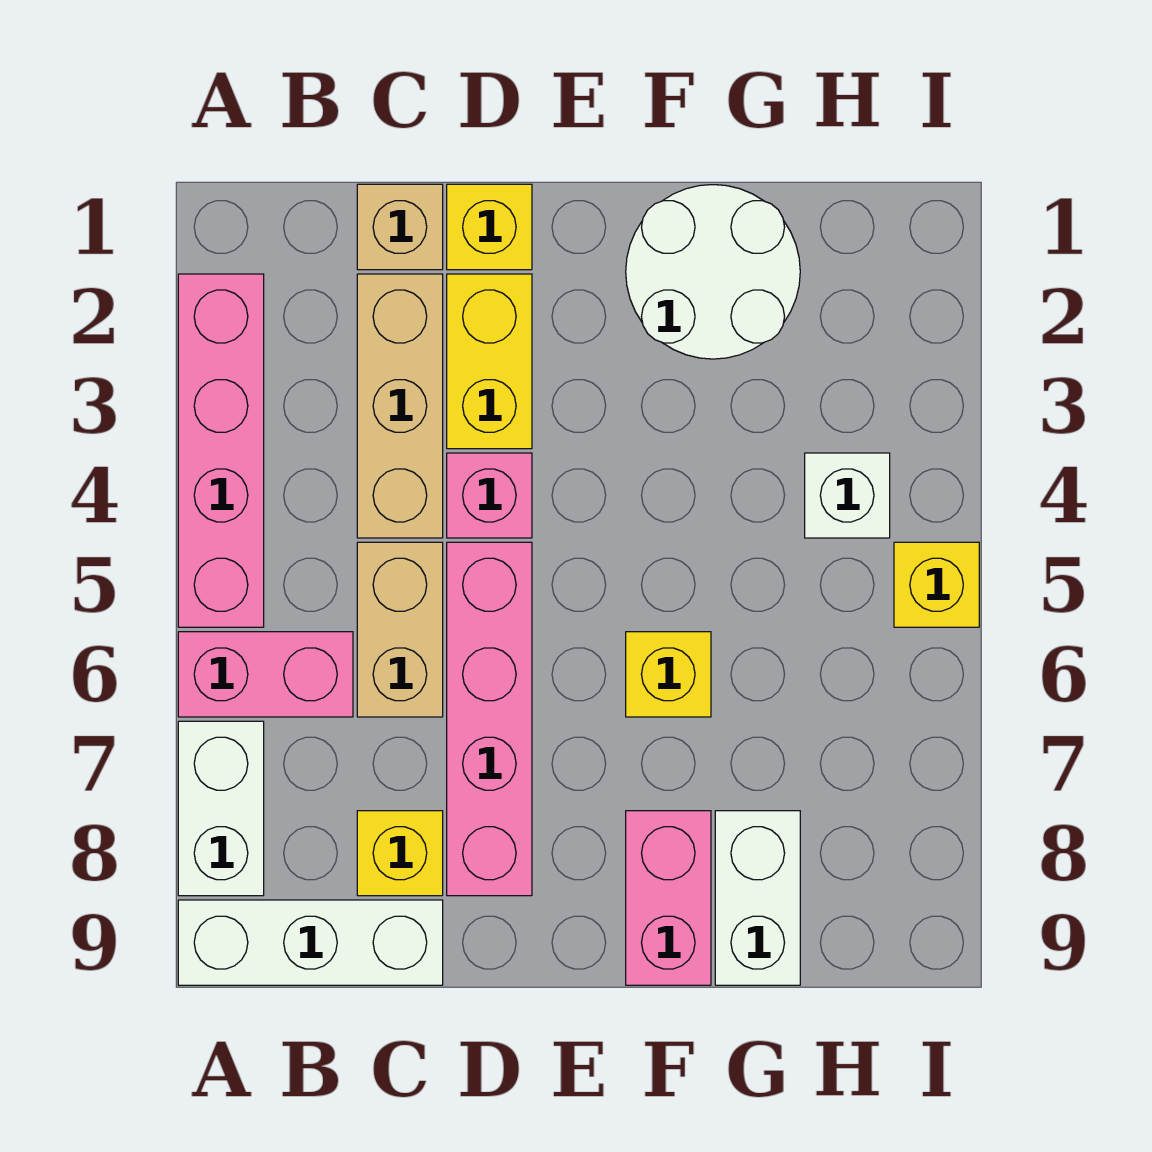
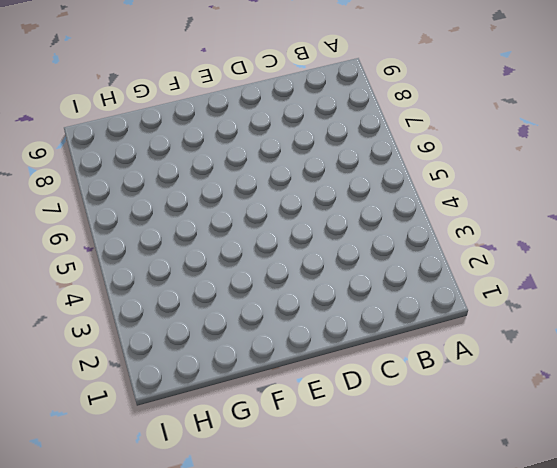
none -> pink brick A2:A5 level 1
none -> pink brick A6:B6 level 1
none -> white brick A7:A8 level 1

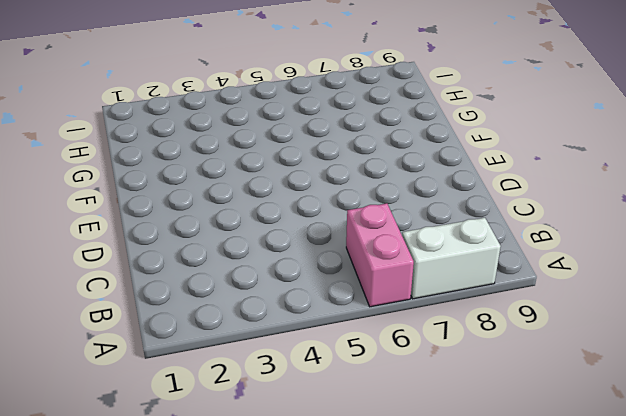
none -> pink brick A2:A5 level 1
none -> white brick A9:C9 level 1
none -> tan brick C1 level 1

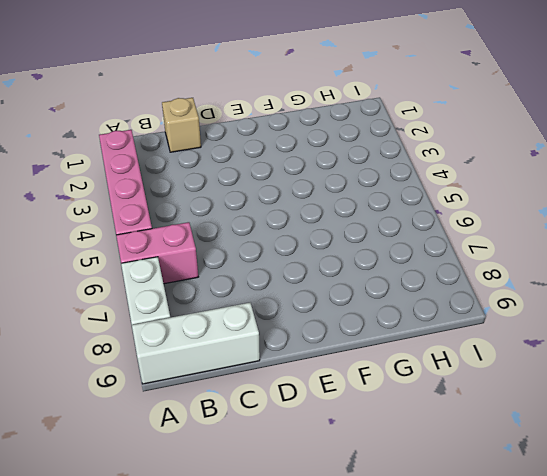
none -> tan brick C2:C4 level 1
none -> tan brick C5:C6 level 1
none -> yellow brick C8 level 1

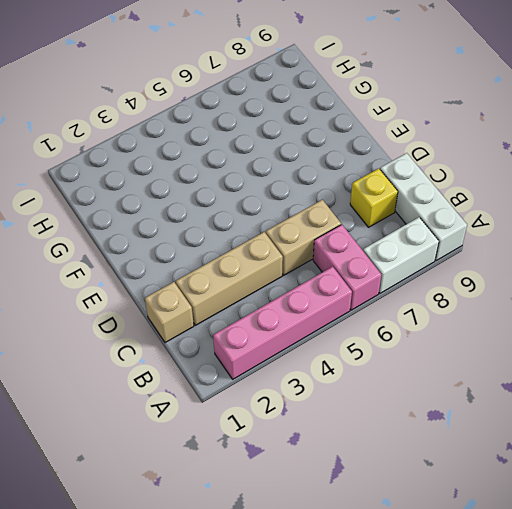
none -> yellow brick D1 level 1
none -> yellow brick D2:D3 level 1
none -> pink brick D4 level 1

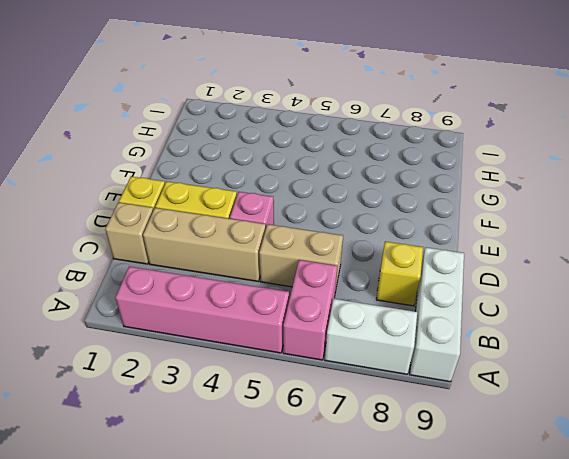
none -> pink brick D5:D8 level 1
none -> white round brick F1:G2 level 1
none -> yellow brick F6 level 1

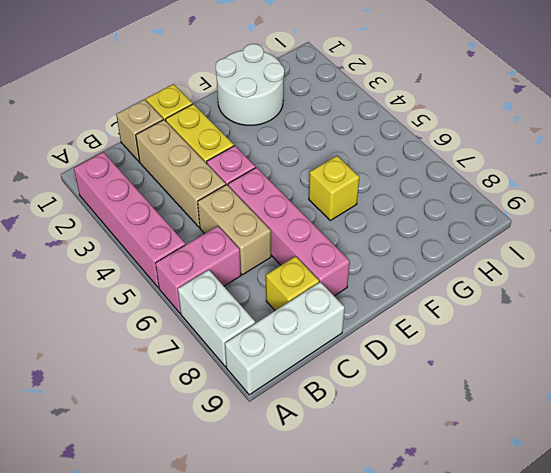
none -> pink brick F8:F9 level 1
none -> white brick G8:G9 level 1
none -> white brick H4 level 1

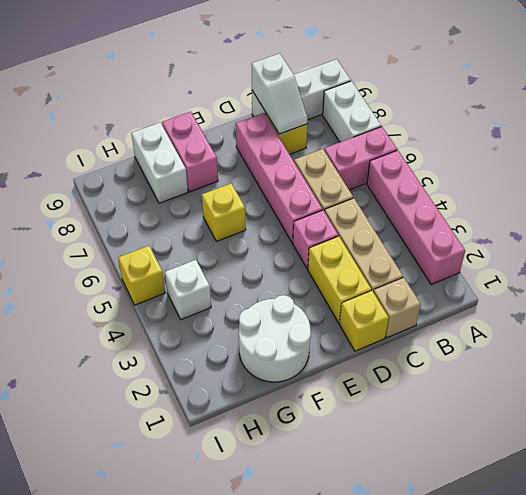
white slope C8:C9 level 2 top 9 -> none

